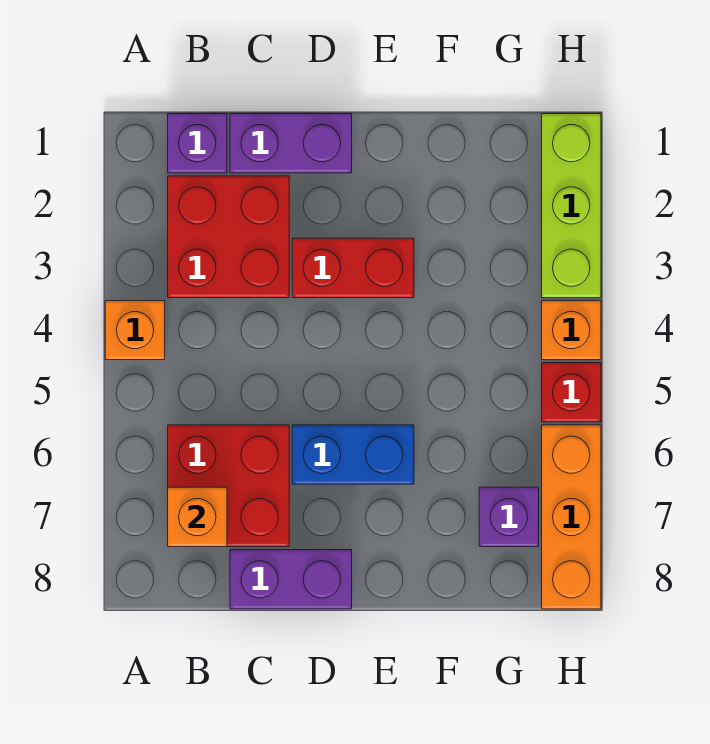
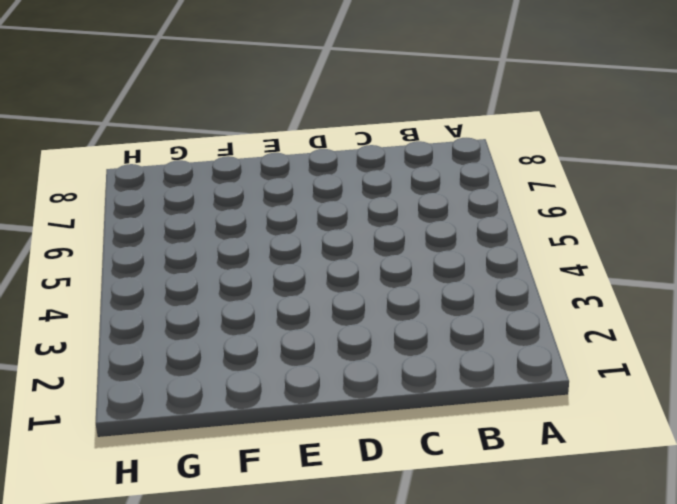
none -> orange brick A4 level 1
none -> purple brick B1 level 1
none -> red brick B2:C3 level 1

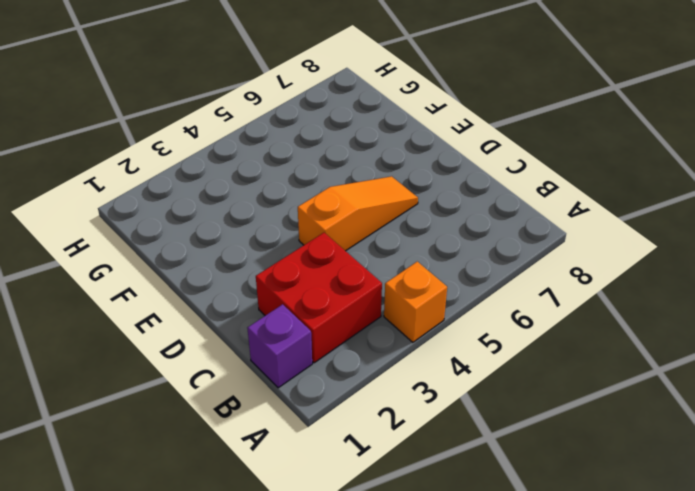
orange slope D4:D6 level 1 top 4 -> blue brick D6:E6 level 1
none -> red brick B6:C7 level 1
none -> purple brick C1:D1 level 1
none -> purple brick C8:D8 level 1

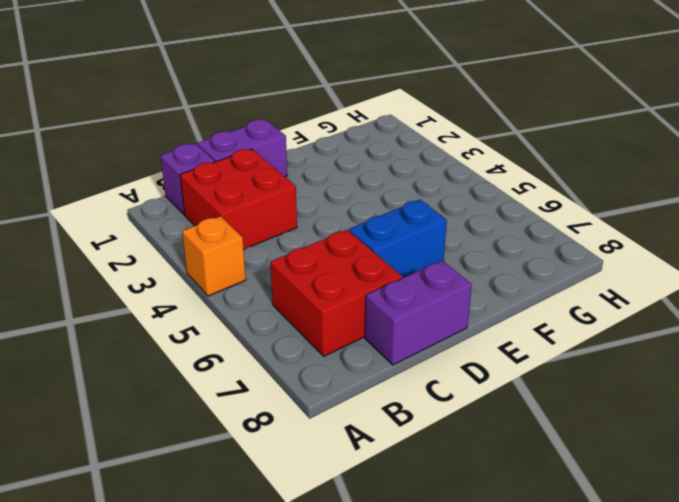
none -> red brick D3:E3 level 1
none -> purple brick G7 level 1
none -> lime brick H1:H3 level 1

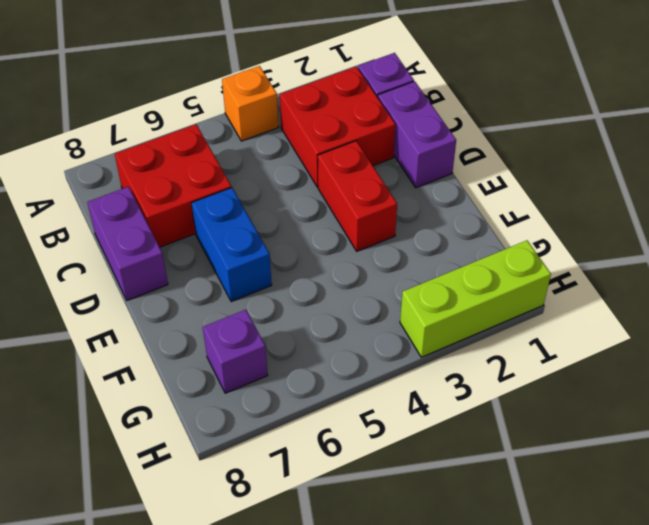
none -> orange brick H4 level 1
none -> red brick H5 level 1
none -> orange brick H6:H8 level 1

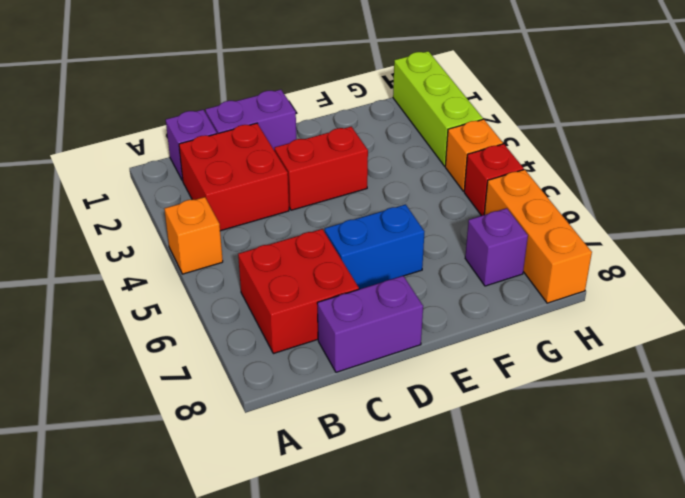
none -> orange brick B7 level 2

